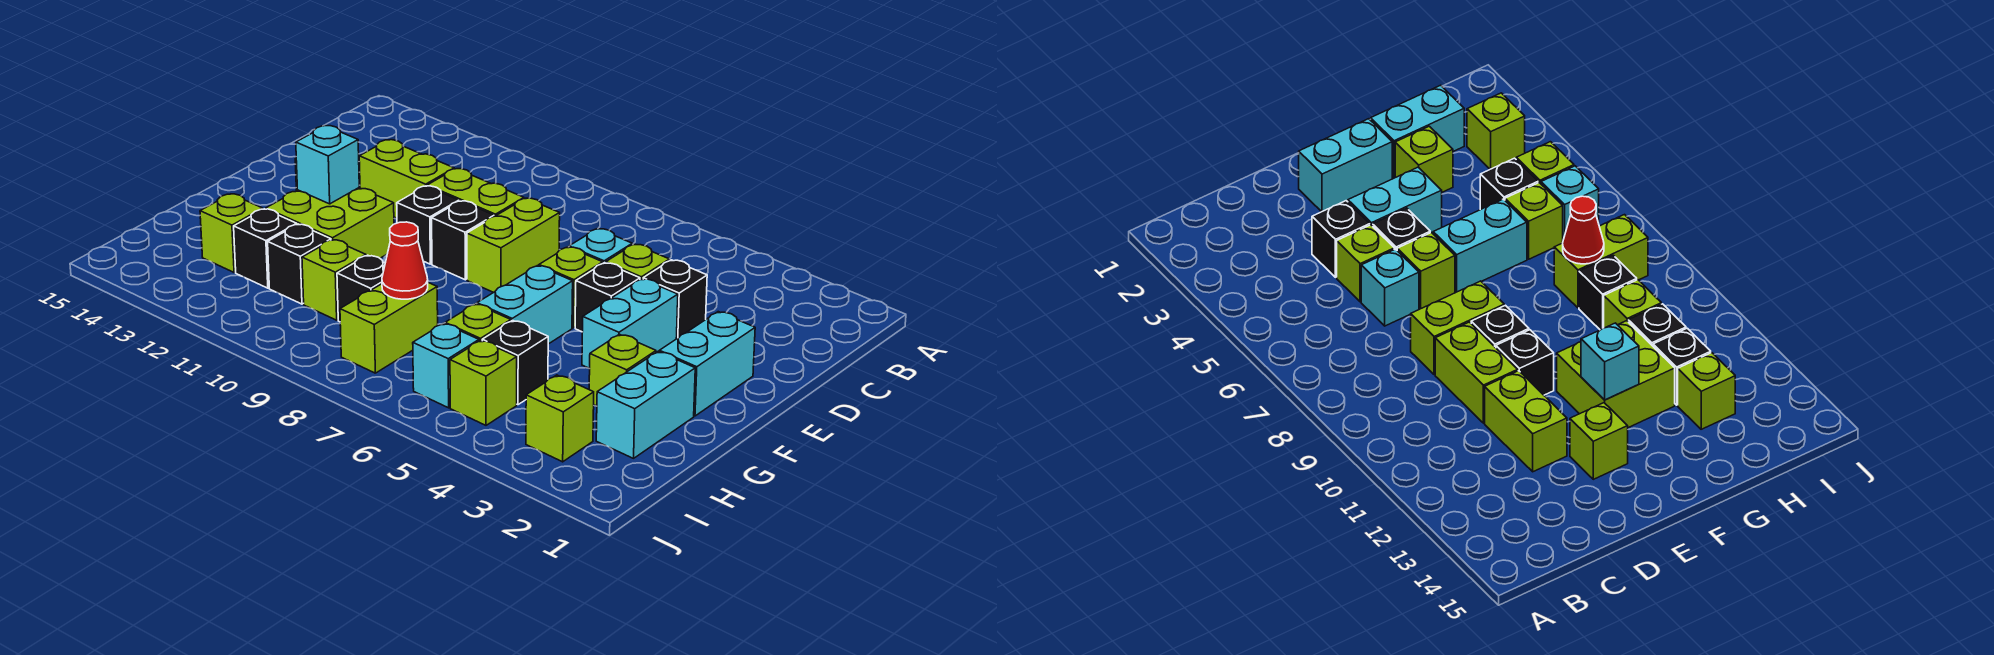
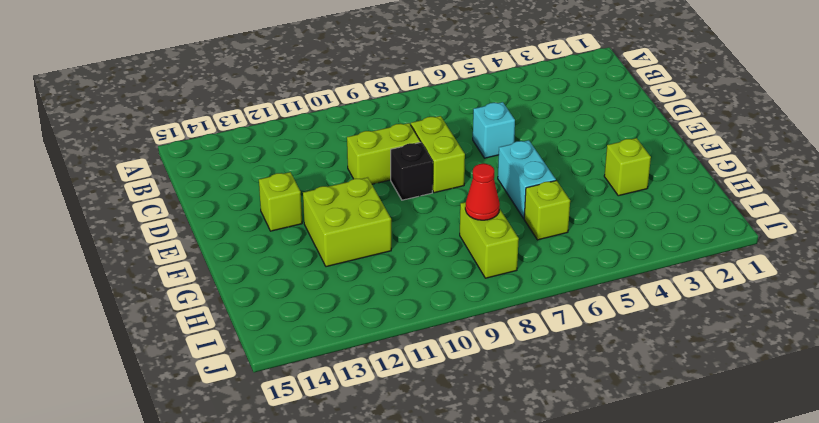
none -> black brick D4 level 1
none -> lime brick D5 level 1
none -> lime brick D11:D12 level 1
none -> cyan brick E2:F2 level 1

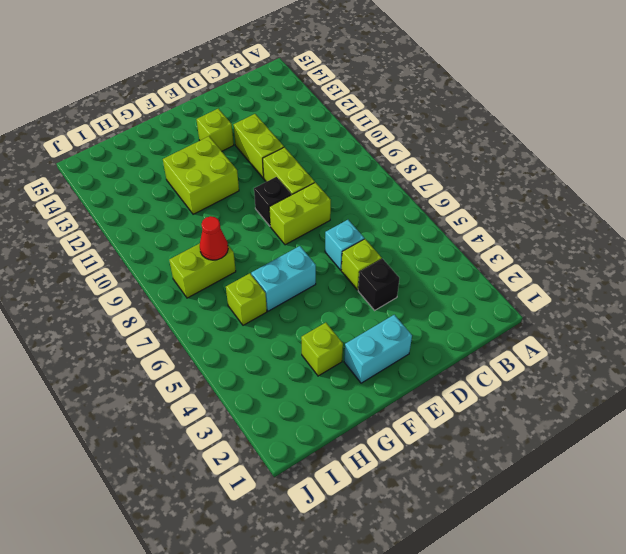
none -> cyan brick E4:F4 level 1
none -> black brick E5 level 1
none -> lime brick E6 level 1
none -> black brick E10 level 1

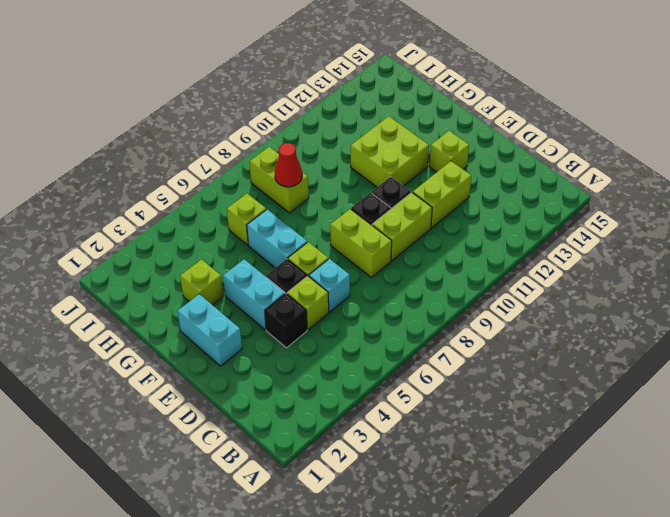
none -> cyan brick G2:H2 level 1
none -> black brick H5 level 1
none -> black brick H9 level 1
none -> lime brick H10 level 1

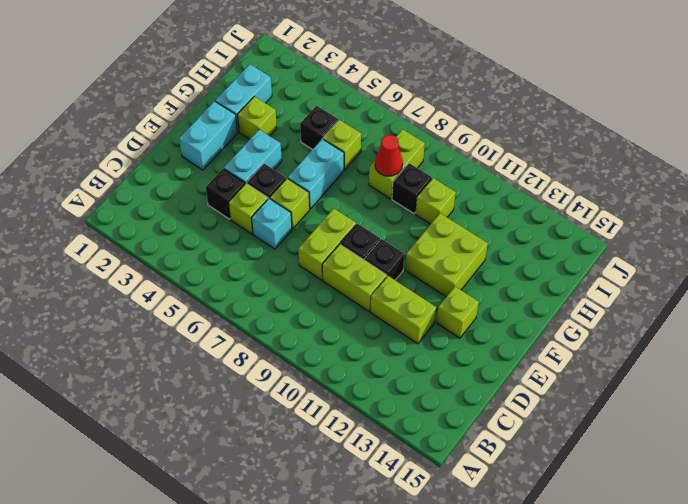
none -> black brick H11 level 1
none -> black brick H12 level 1
none -> lime brick H13 level 1
none -> lime brick I3 level 1

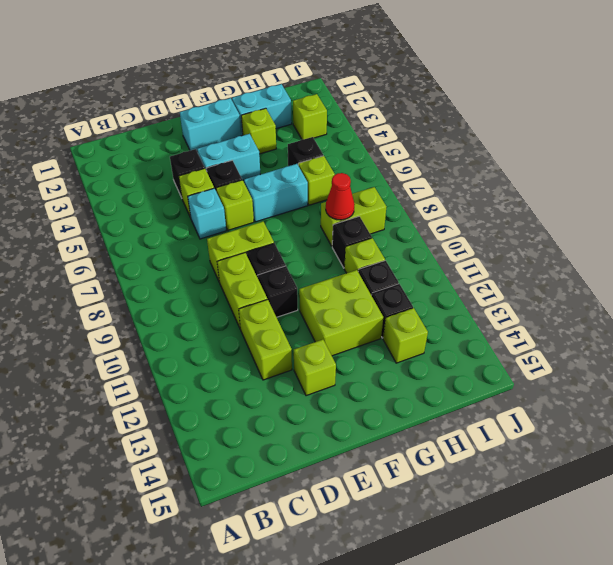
none -> lime brick I5 level 1
none -> cyan brick I6 level 1
none -> cyan brick F12 level 2

